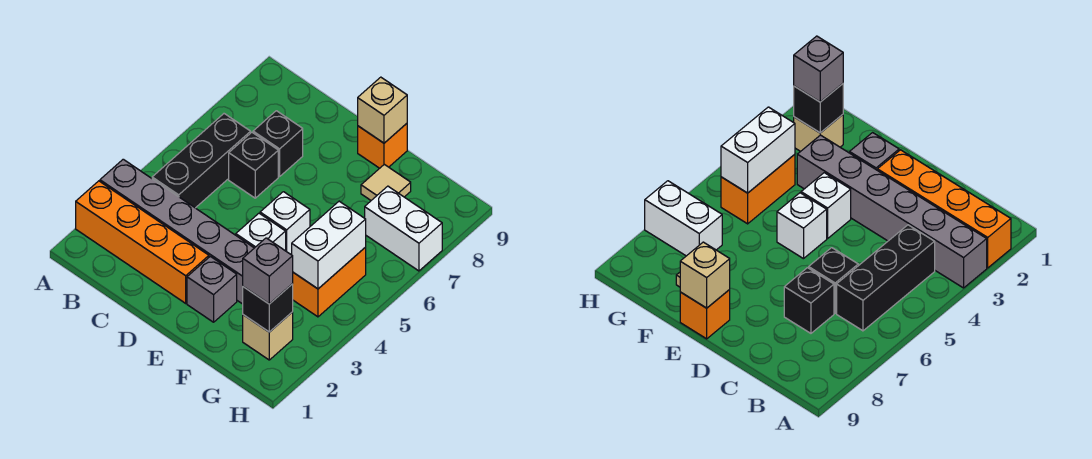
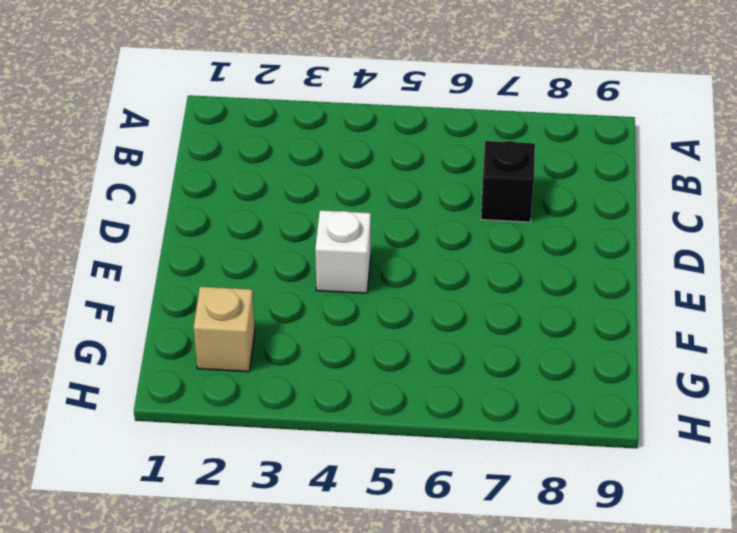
none -> orange brick A2:D2 level 1
none -> grey brick A3:F3 level 1
none -> black brick B4:B6 level 1

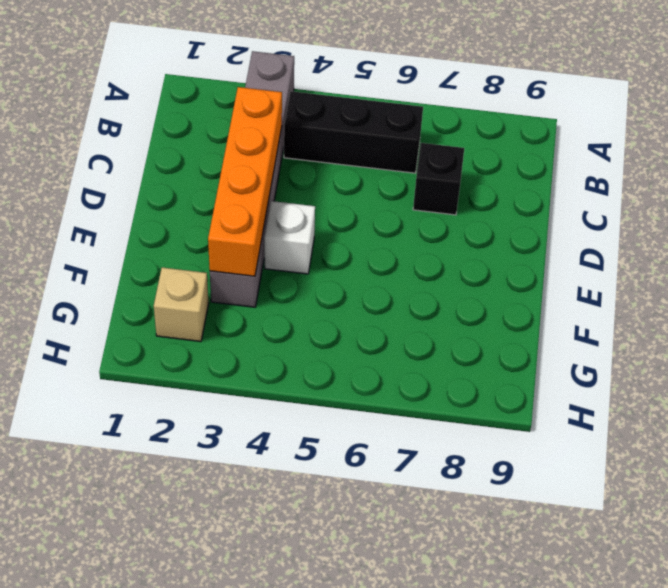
orange brick C3:F3 level 2 -> orange brick A2:D2 level 1
none -> black brick C6 level 1
none -> grey brick E2 level 1
none -> white brick E5 level 1

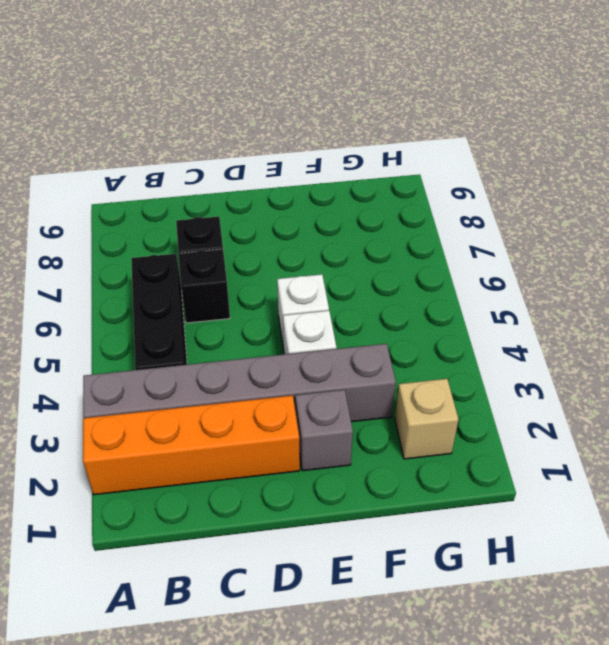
none -> orange brick E9 level 1
none -> tan tile F8 level 1
none -> orange brick G4:G5 level 1

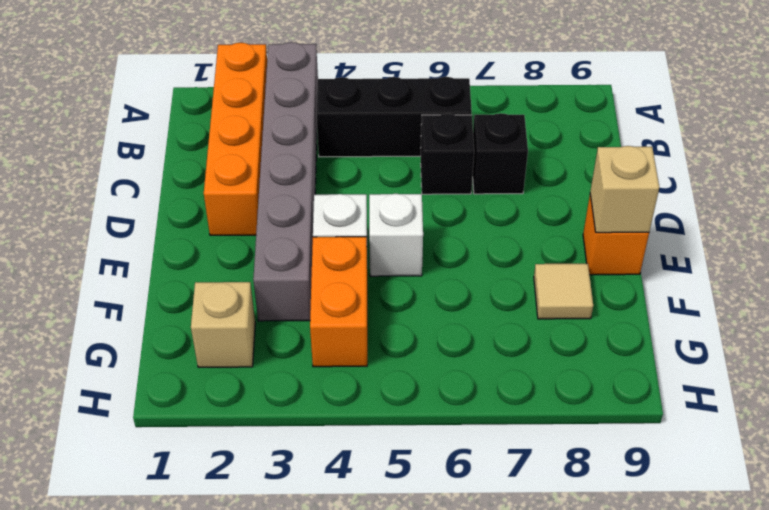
orange brick F4:G4 level 1 -> orange brick G4:G5 level 1
none -> grey brick E2 level 1
none -> white brick G7:H7 level 1
none -> black brick G2 level 2

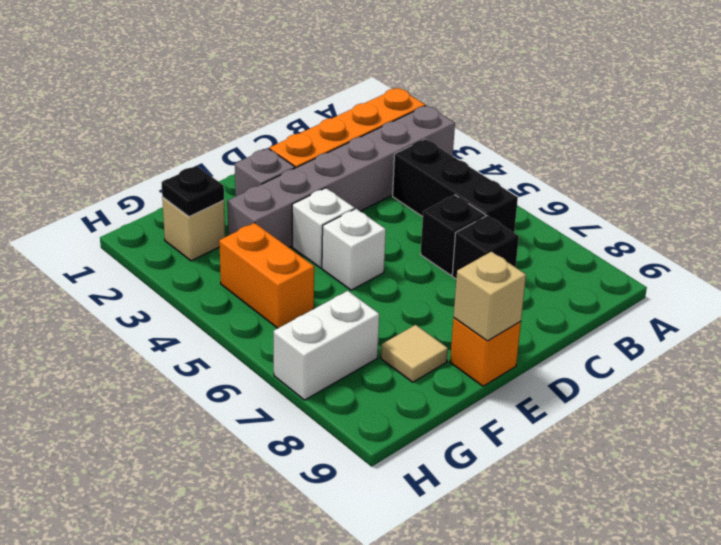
black plate G2 level 2 -> black brick G2 level 2
none -> white brick G4:G5 level 2
none -> grey brick G2 level 3

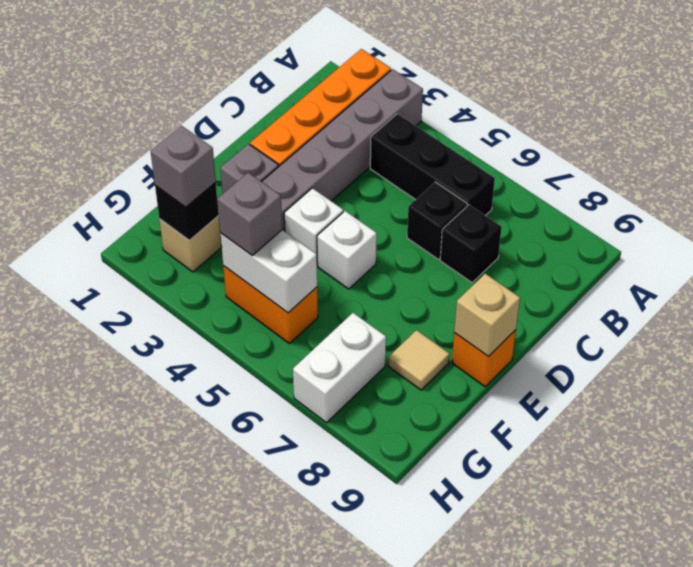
grey brick G4 level 3 -> none

